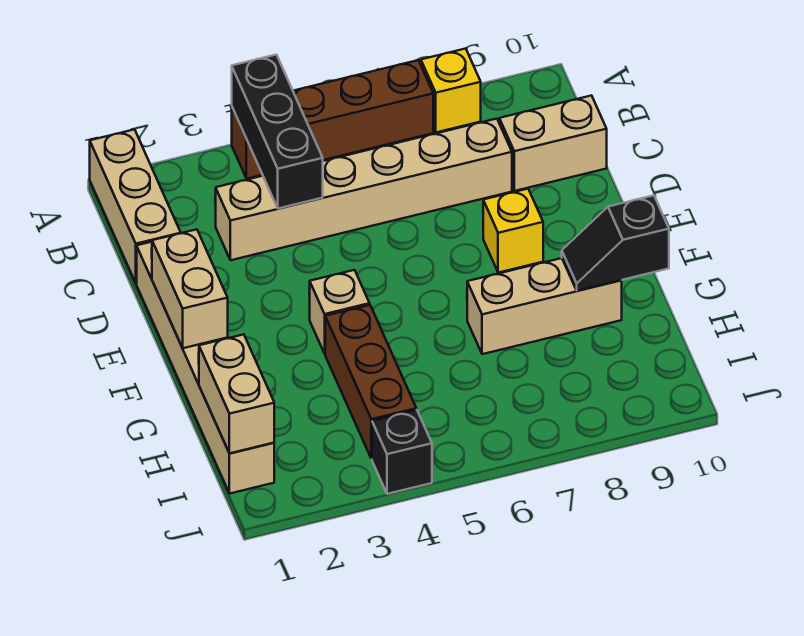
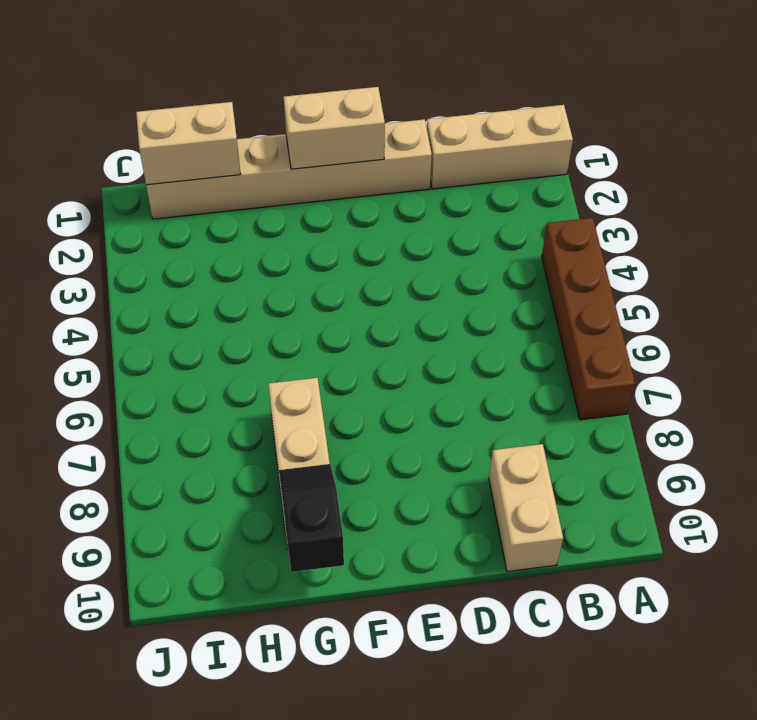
none -> yellow brick A8 level 1
none -> tan brick C3:C8 level 1
none -> yellow brick E8 level 1

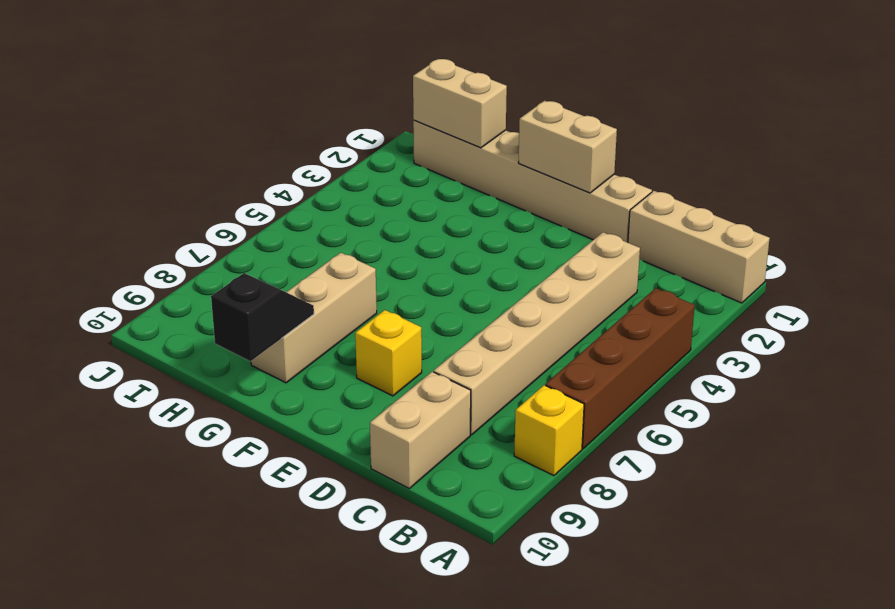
none -> tan brick F4 level 1
none -> brown brick G4:I4 level 1
none -> black brick J4 level 1

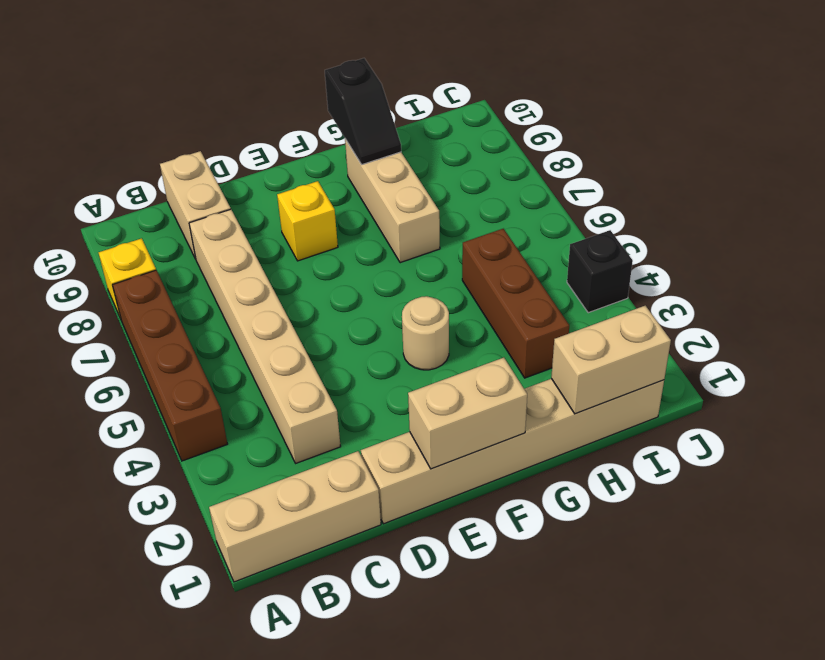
tan round brick F4 level 1 -> tan brick F4 level 1
brown brick H3:H5 level 1 -> brown brick G4:I4 level 1
none -> black brick A4:C4 level 2

